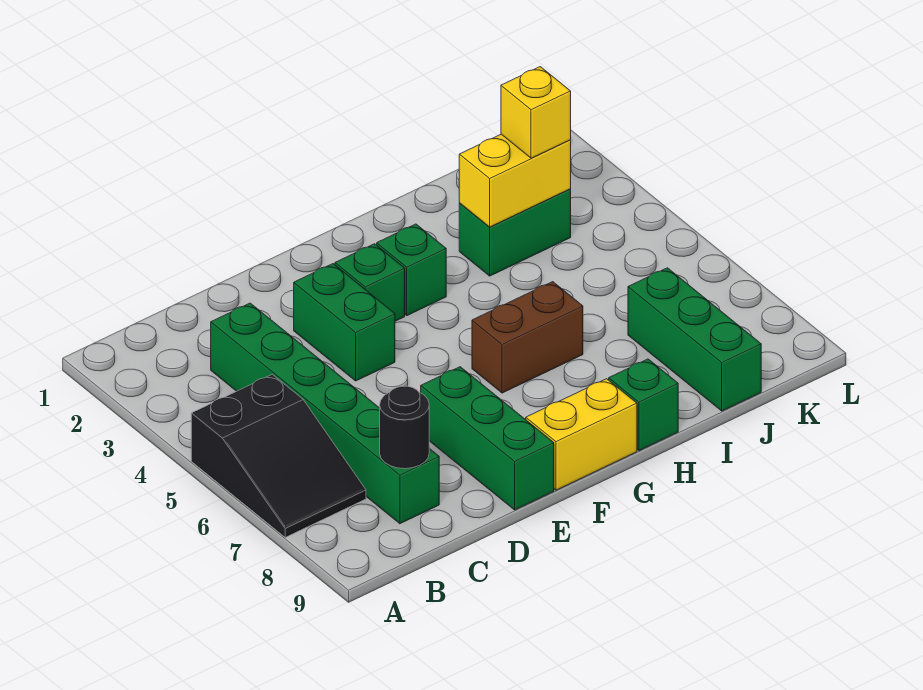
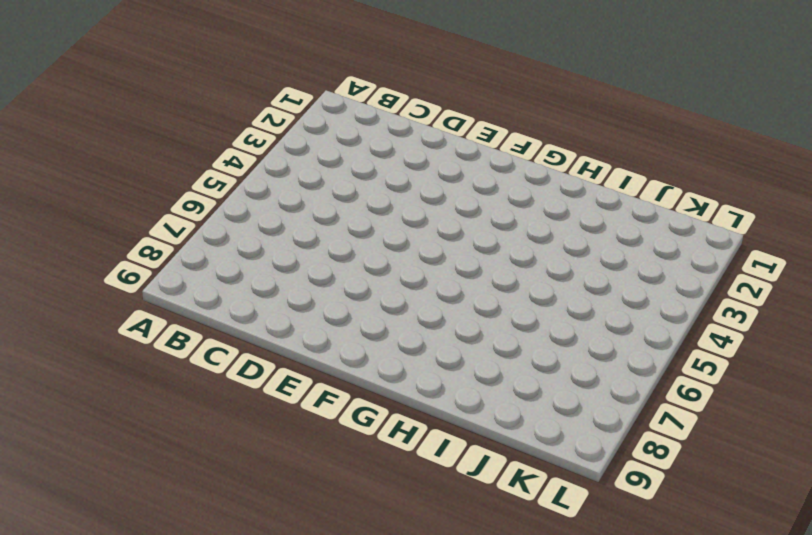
none -> black slope A5:B7 level 1 top 5
none -> green brick C3:C8 level 1
none -> green brick E3:E4 level 1

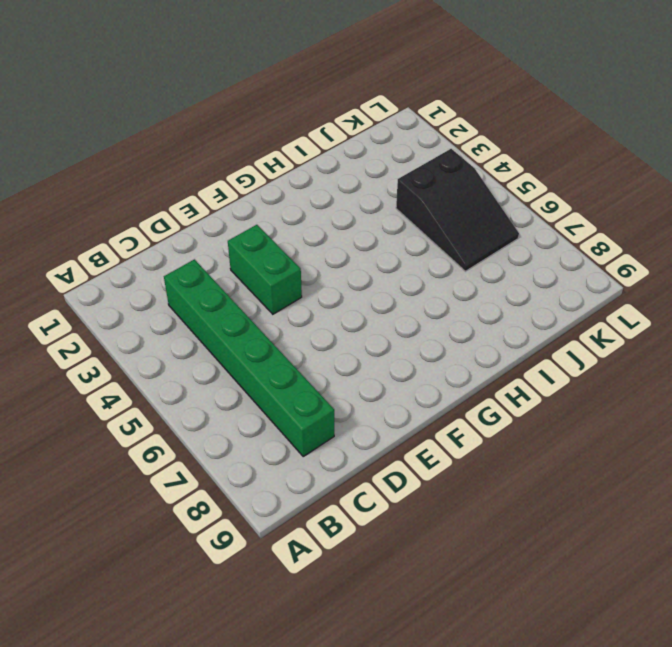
black slope J4:K6 level 1 top 4 -> black slope A5:B7 level 1 top 5
none -> green brick E7:E9 level 1
none -> green brick F3 level 1
none -> yellow brick F9:G9 level 1

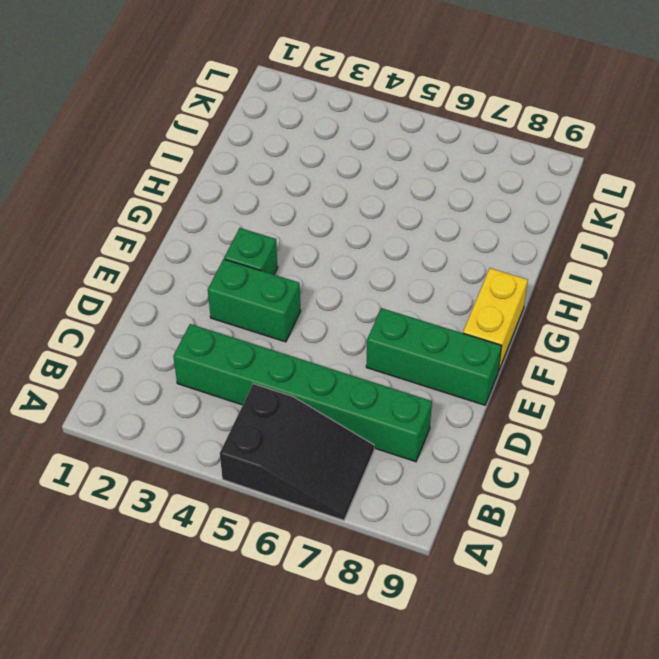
none -> green brick G3 level 1
none -> brown brick G6:H6 level 1
none -> green brick H9 level 1

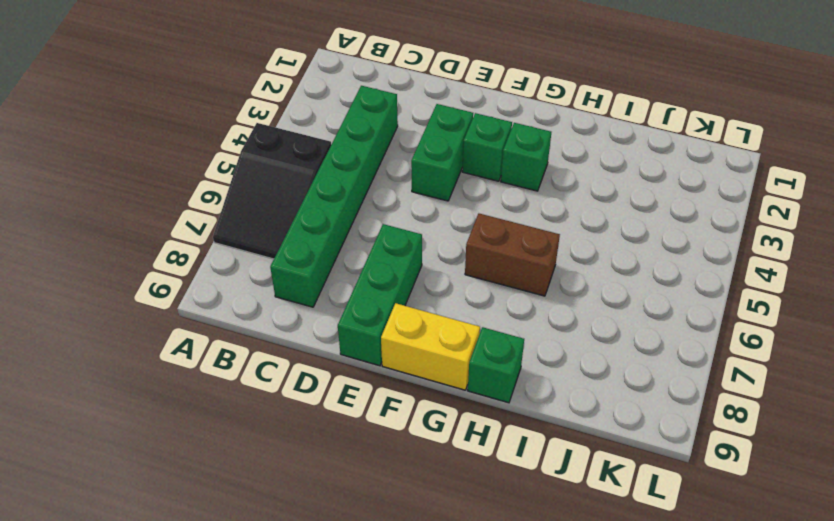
none -> green brick I3:J3 level 1
none -> green brick J7:J9 level 1
none -> black round brick C8 level 2

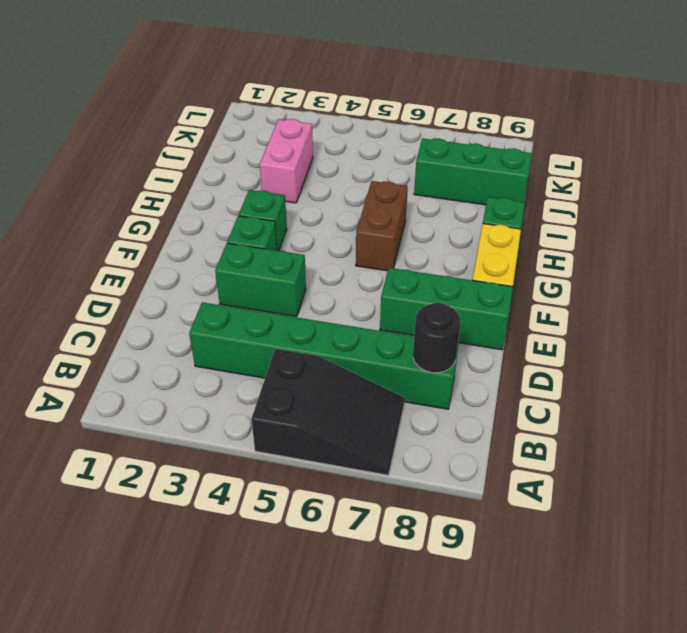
pink brick I3:J3 level 1 -> green brick I3:J3 level 1
none -> yellow brick I3:J3 level 2
none -> yellow brick J3 level 3

